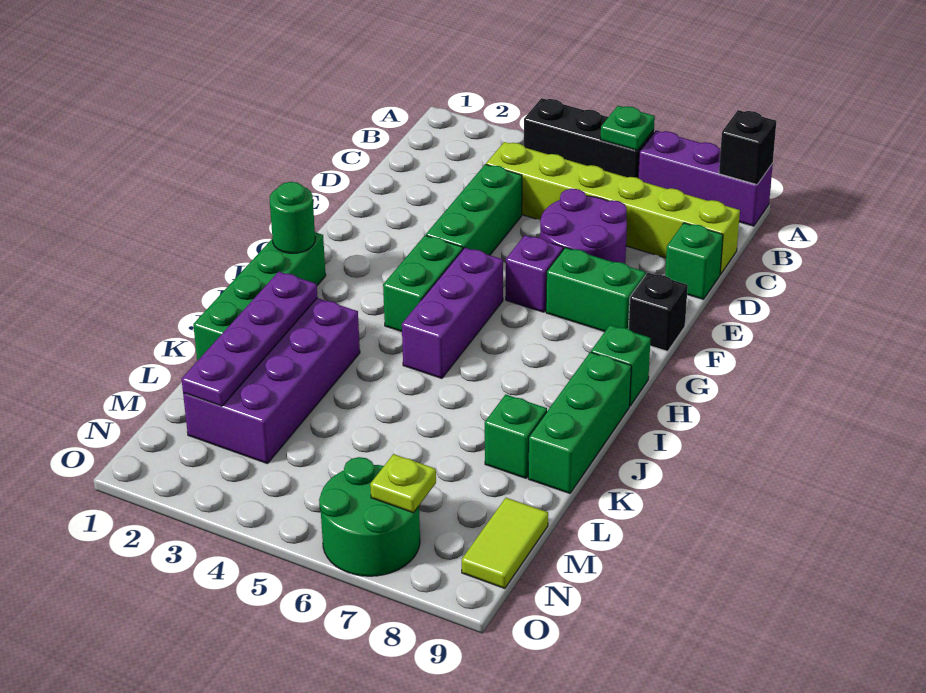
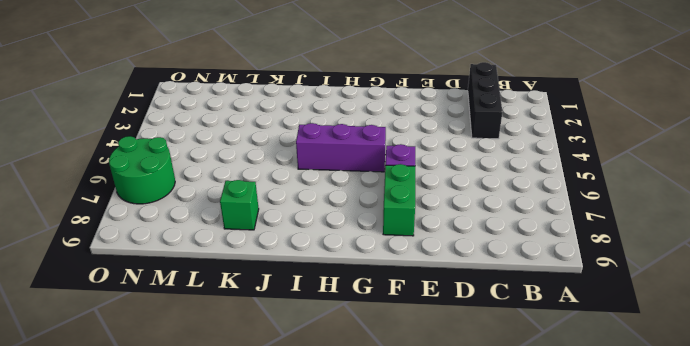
black brick C1:C3 level 1 -> black brick A4:A6 level 1
none -> purple brick A7:A9 level 1
none -> lime brick C4:C9 level 1
none -> green brick D4:F4 level 1

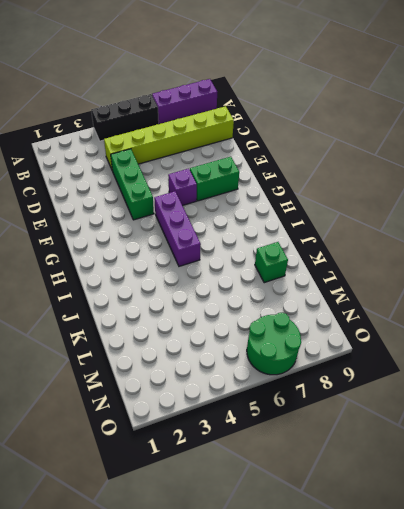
none -> purple round brick D6:E7 level 1
none -> green brick D9 level 1
none -> black brick F9 level 1

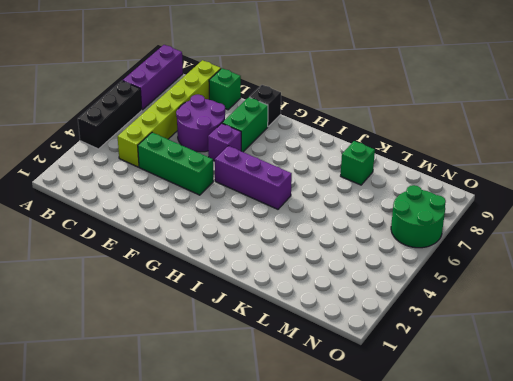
none -> green brick G4:H4 level 1
none -> green brick H1:K1 level 1
none -> green brick H9 level 1

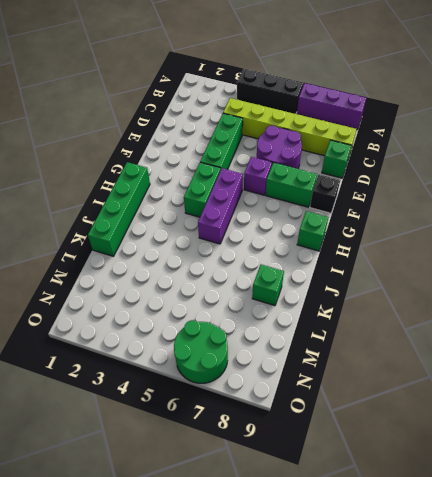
none -> green brick I9:K9 level 1
none -> purple brick J2:M3 level 1
none -> lime tile M9:N9 level 1

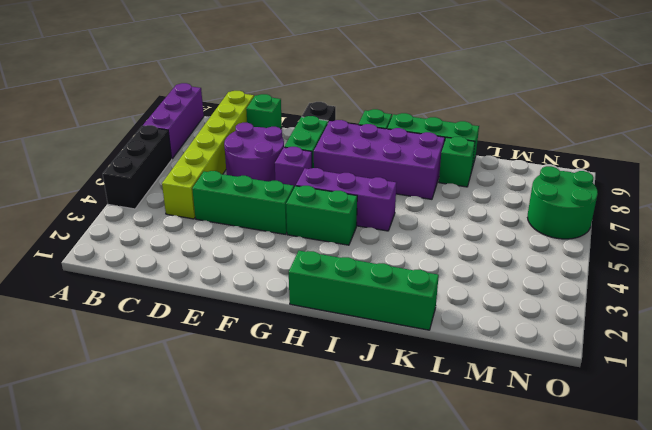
purple brick G7:J8 level 1 -> purple brick J2:M3 level 1
none -> lime tile M9:N9 level 1
none -> green plate A6 level 2
none -> black brick A9 level 2

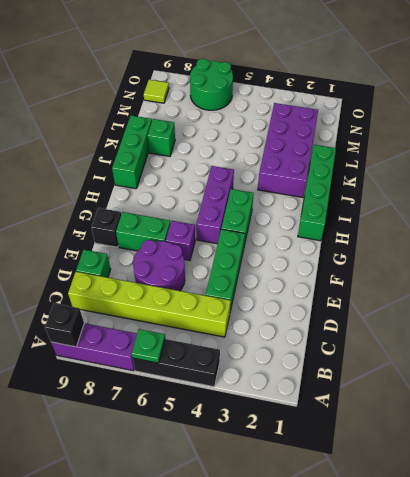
lime tile N9 level 1 -> lime tile M9:N9 level 1
none -> green brick H9 level 1
none -> green round brick H1 level 2
none -> purple plate J2:M2 level 2

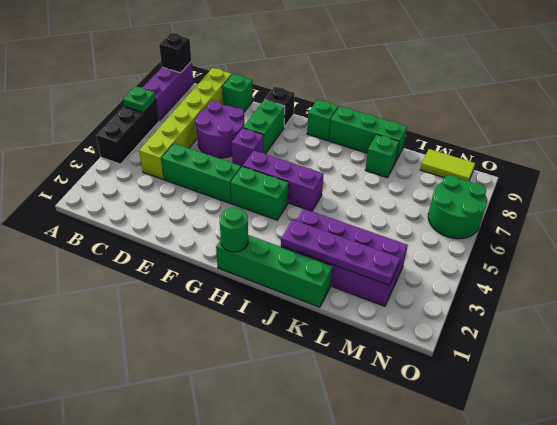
none -> lime plate N7 level 2

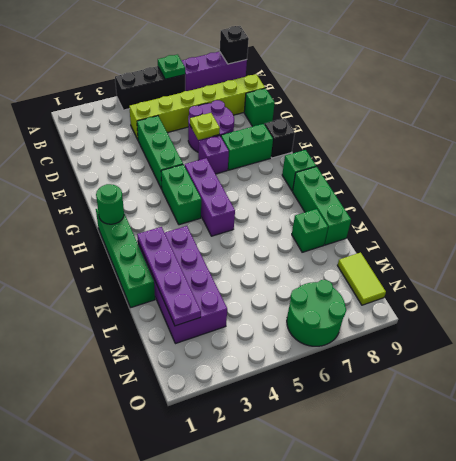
lime plate E6 level 2 -> lime plate N7 level 2

